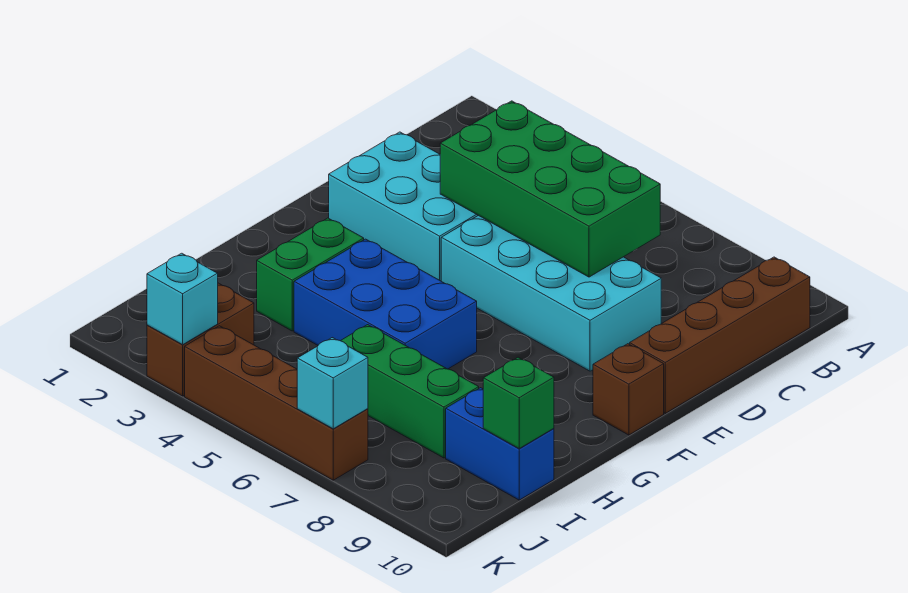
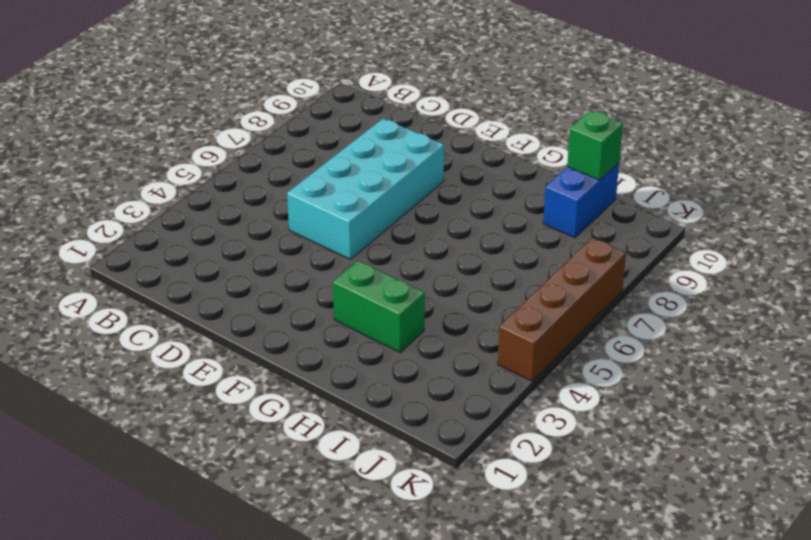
none -> brown brick B10:E10 level 1
none -> cyan brick D2:E4 level 1
none -> brown brick F10 level 1

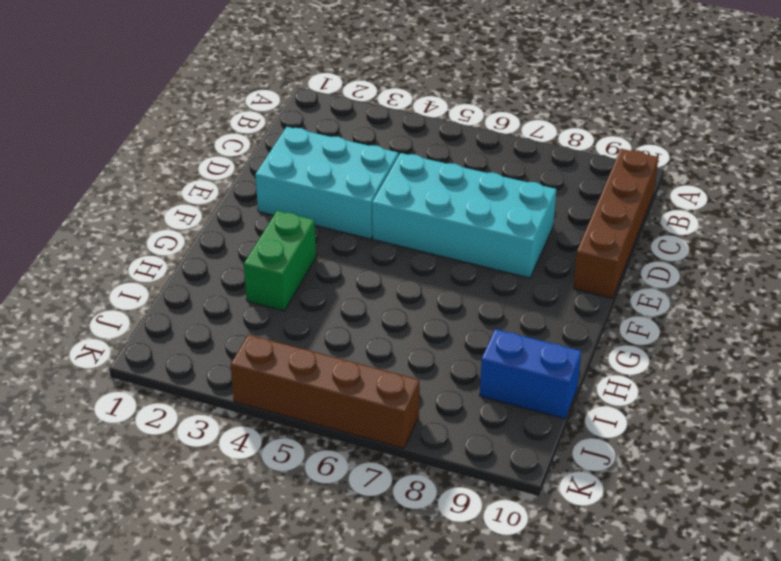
none -> brown brick F10 level 1
none -> blue brick G4:H6 level 1
none -> green brick I6:I8 level 1

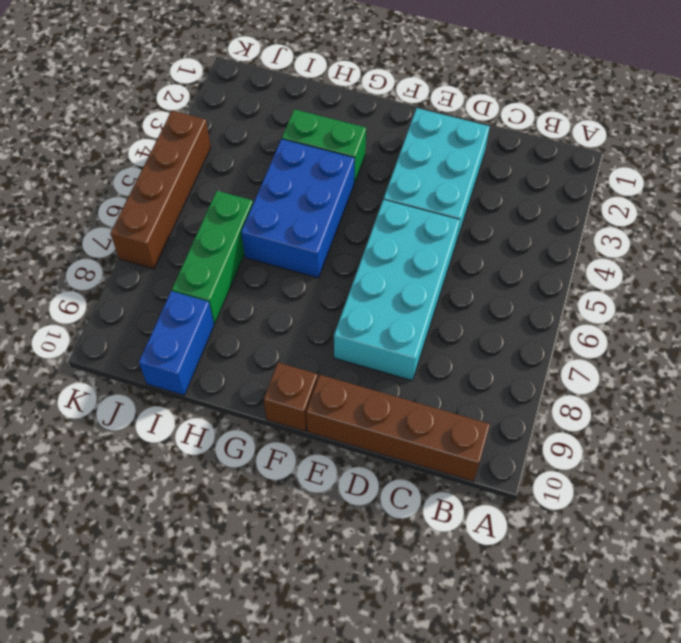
none -> brown brick J3:K3 level 1
none -> green brick C4:D7 level 2
none -> green brick I10 level 2

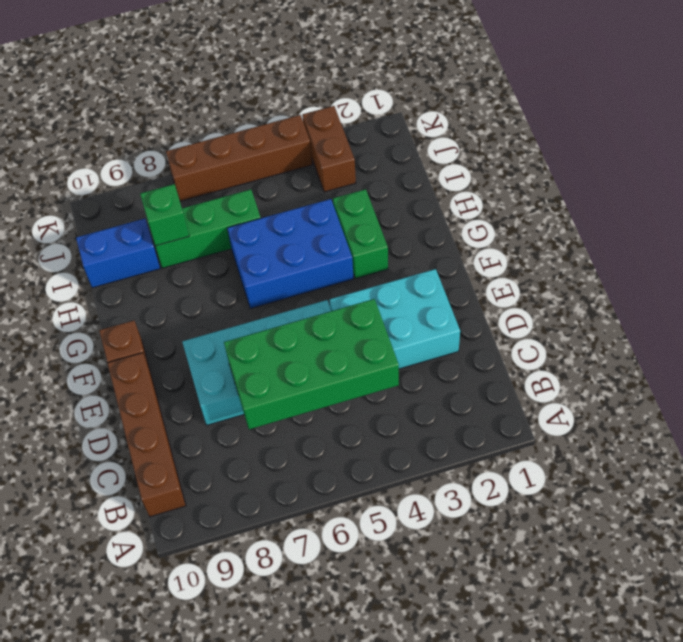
green brick I8 level 2 -> green brick I10 level 2
none -> cyan brick K3 level 2
none -> cyan brick K7 level 2

